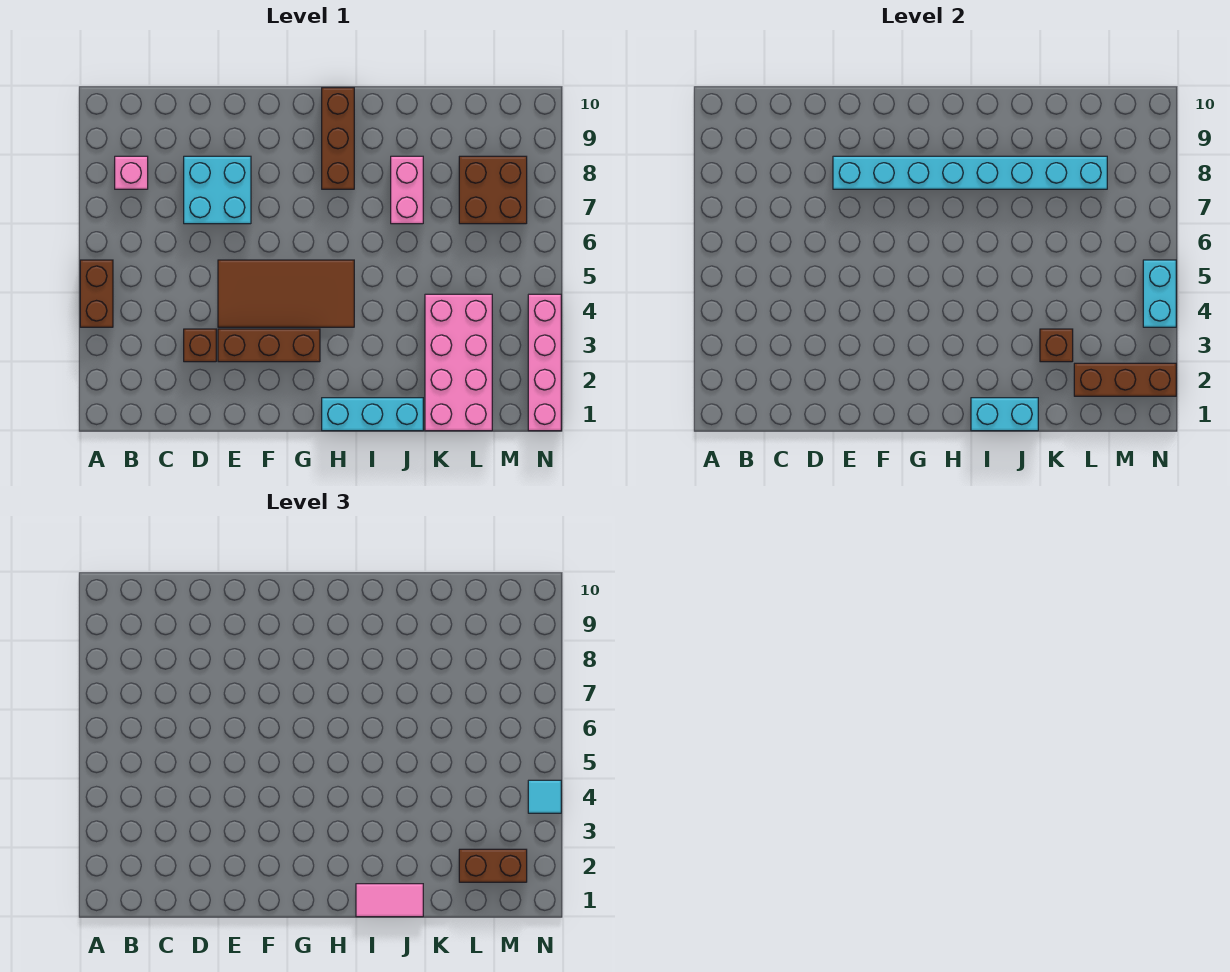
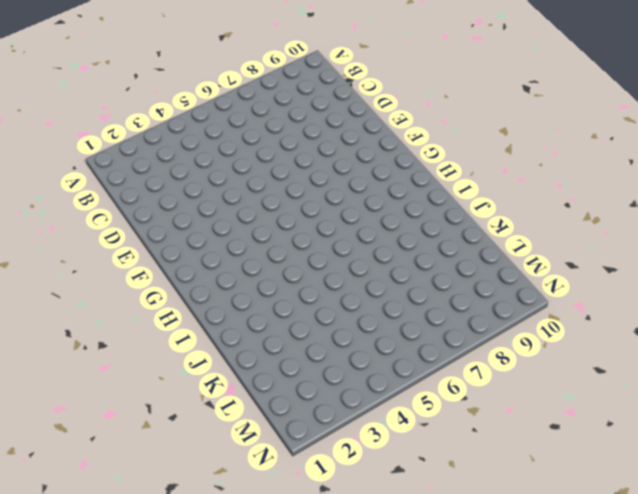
none -> brown brick A4:A5 level 1
none -> pink brick B8 level 1
none -> brown brick D3 level 1

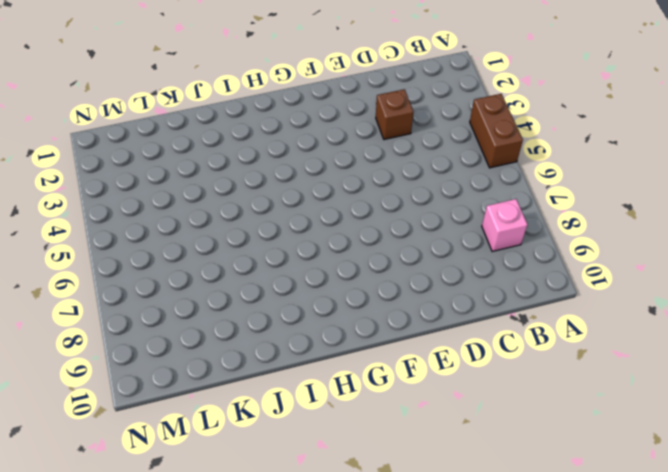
none -> cyan brick D7:E8 level 1
none -> brown brick E3:G3 level 1
none -> brown tile E4:H5 level 1

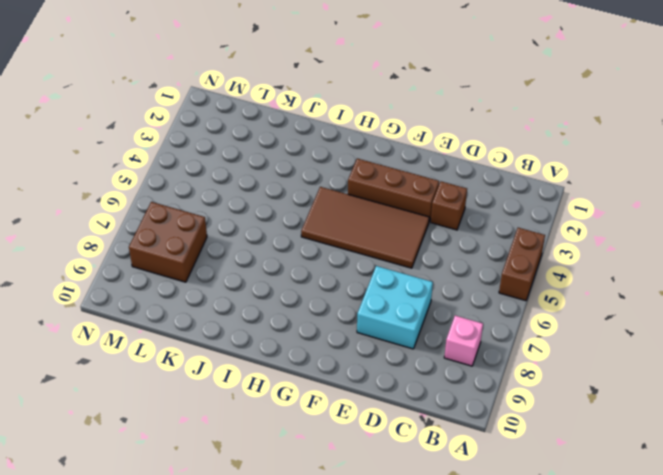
none -> cyan brick H1:J1 level 1
none -> brown brick H8:H10 level 1
none -> pink brick J7:J8 level 1

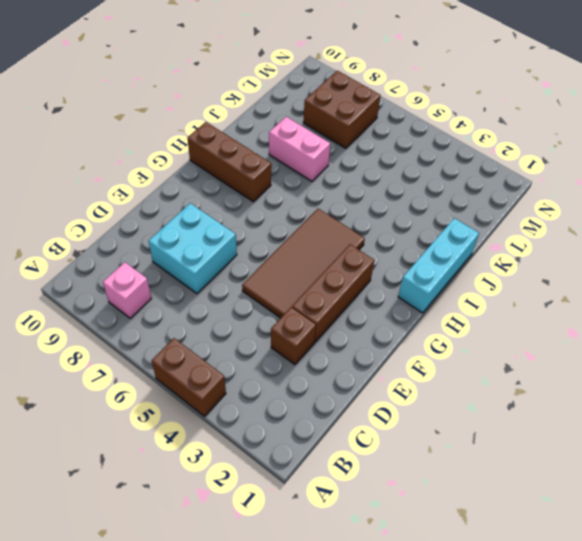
none -> pink brick K1:L4 level 1
none -> pink brick N1:N4 level 1
none -> cyan brick E8:L8 level 2

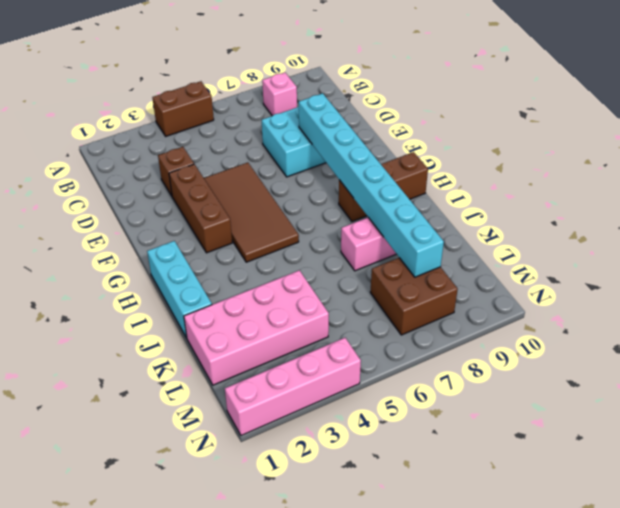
none -> cyan brick I1:J1 level 2
none -> brown brick K3 level 2
none -> brown brick L2:N2 level 2

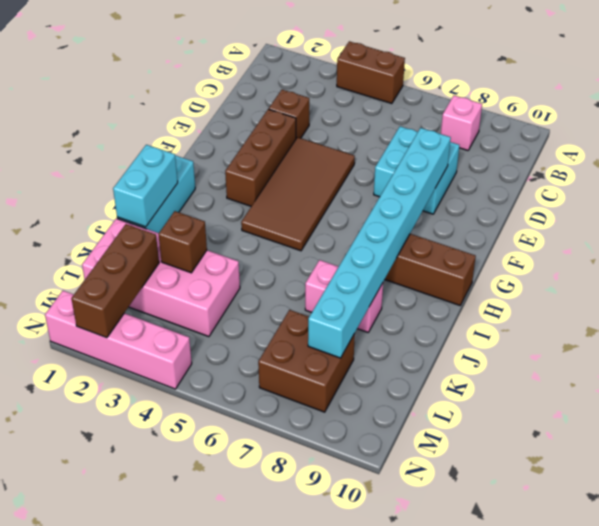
none -> cyan brick N4:N5 level 2
none -> pink tile I1:J1 level 3
none -> brown brick L2:M2 level 3

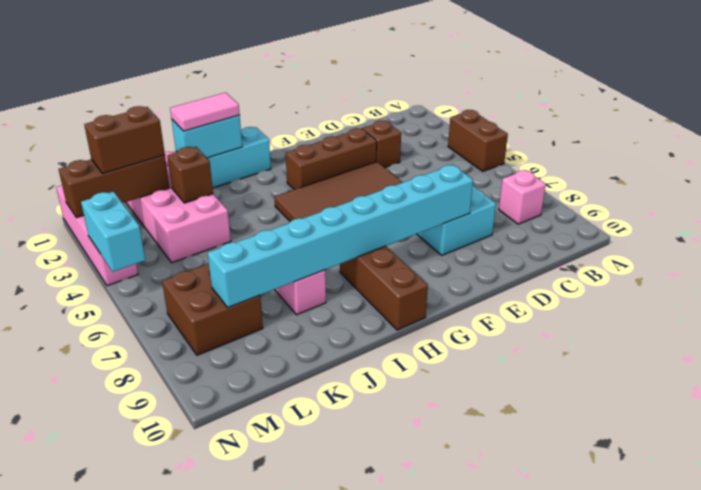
none -> cyan tile N4 level 3

